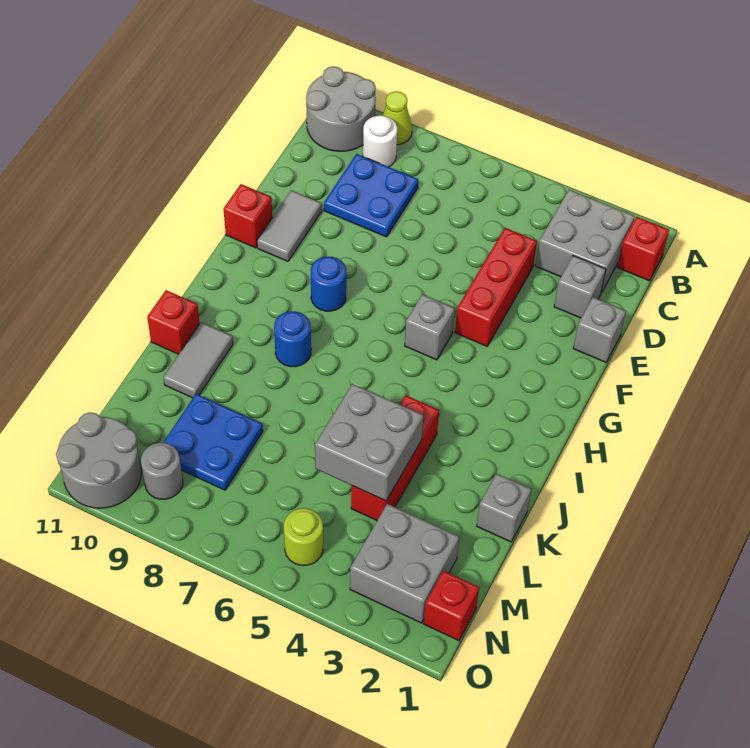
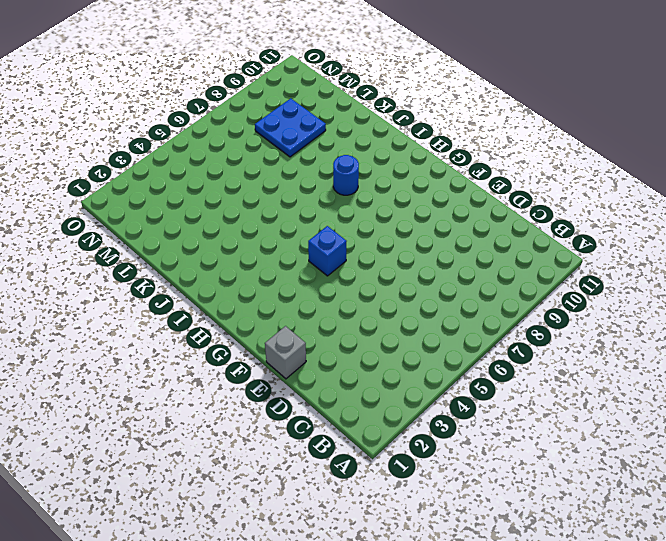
blue brick G5 level 1 -> grey brick G5 level 1
none -> lime cone A9 level 1
none -> grey round brick A10:B11 level 1
none -> red brick B1 level 1

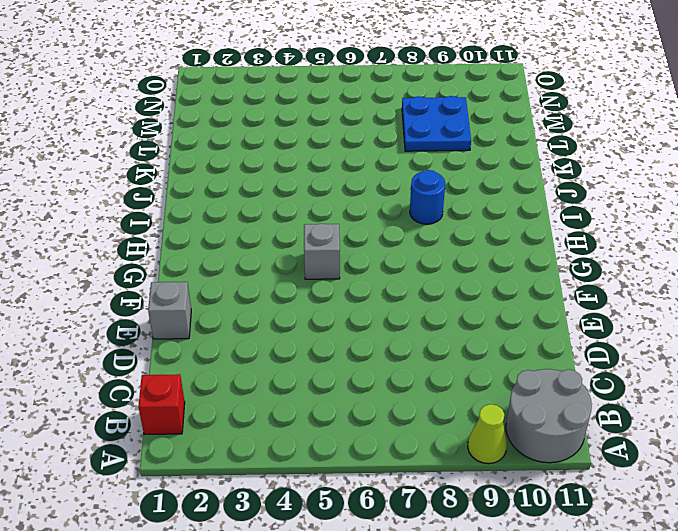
none -> grey brick B2:C3 level 1
none -> white round brick B9 level 1
none -> blue plate C8:D9 level 1

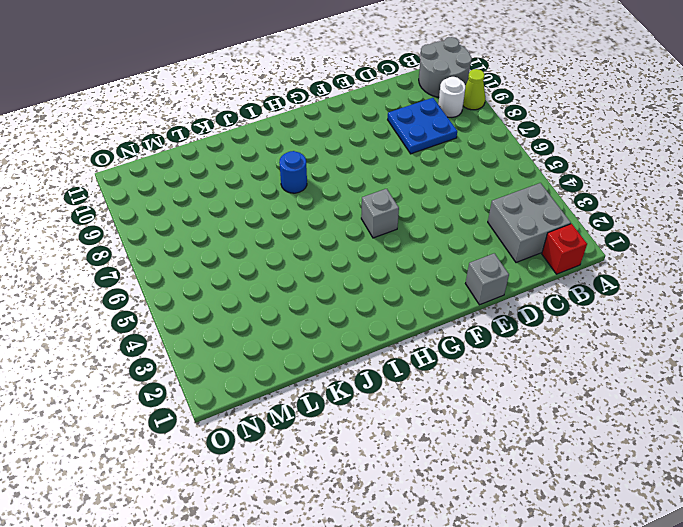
none -> grey brick D2 level 1
none -> red brick D4:F4 level 1
none -> grey tile E10:F10 level 1

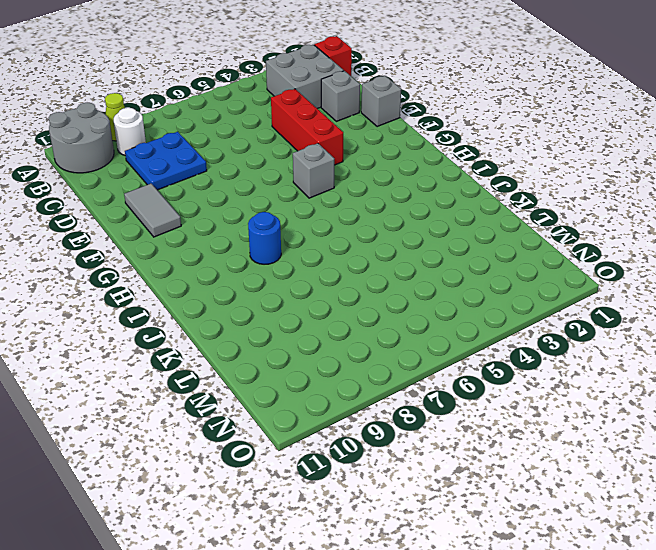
none -> red brick F11 level 1
none -> blue round brick G8 level 1
none -> red brick J4:L4 level 1

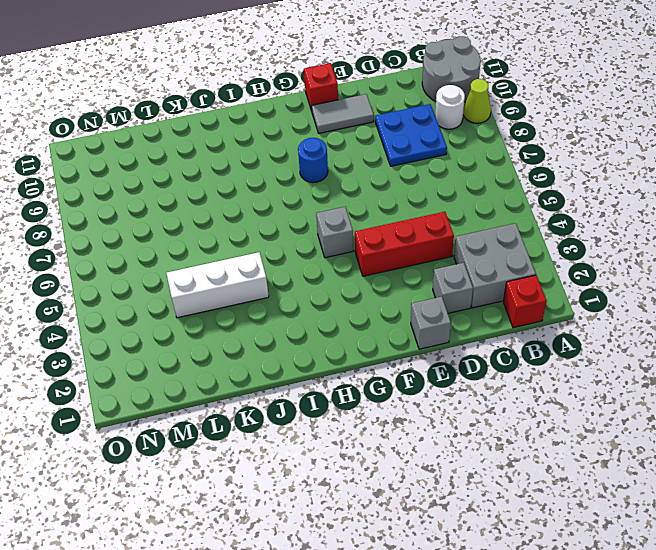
white brick J4:L4 level 1 -> red brick J4:L4 level 1
none -> blue round brick I8 level 1
none -> grey tile J10:K10 level 1
none -> red brick J11 level 1

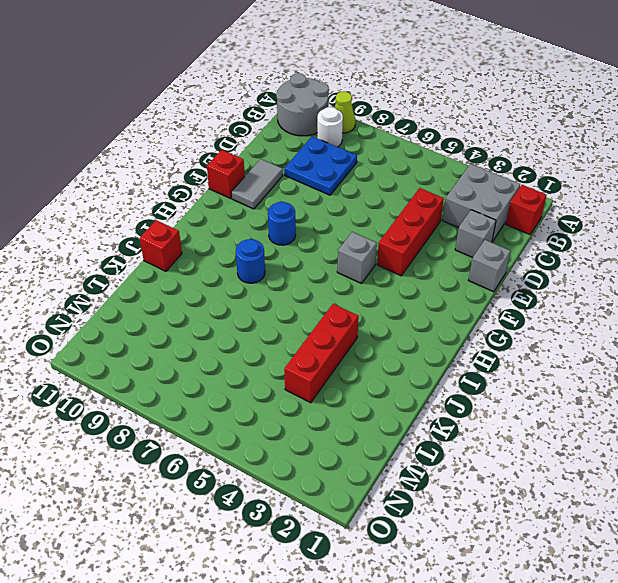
none -> grey tile J10:K10 level 1
none -> grey brick K1 level 1
none -> blue plate L8:M9 level 1

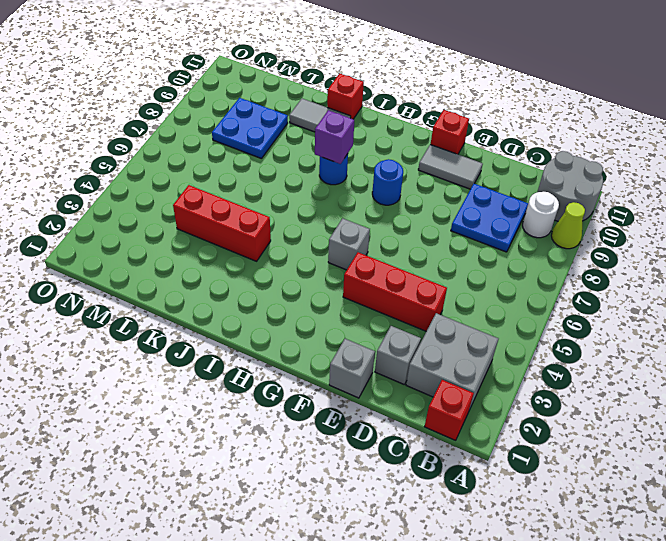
purple brick I8 level 2 -> none
none -> grey brick K1 level 1
none -> grey brick M2:N3 level 1
none -> red brick N1 level 1

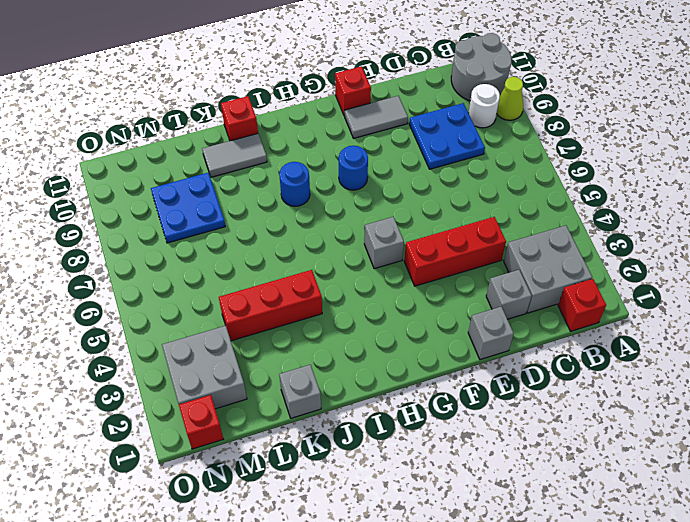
none -> lime round brick N5 level 1
none -> grey round brick N9 level 1
none -> grey round brick N10:O11 level 1

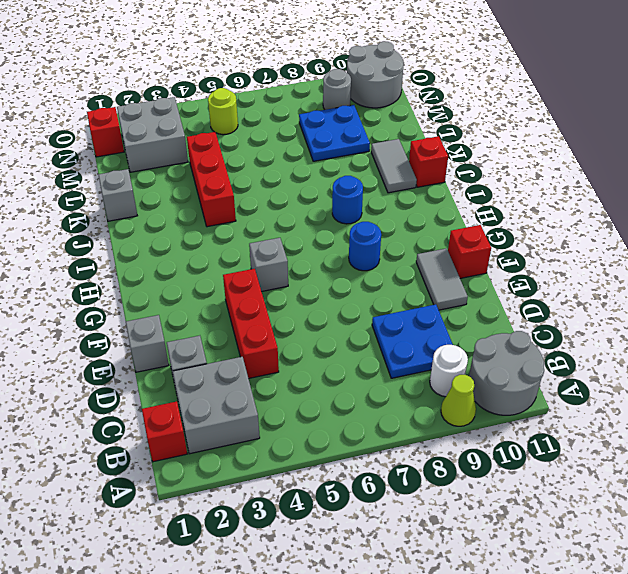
none -> grey brick K4:L5 level 2

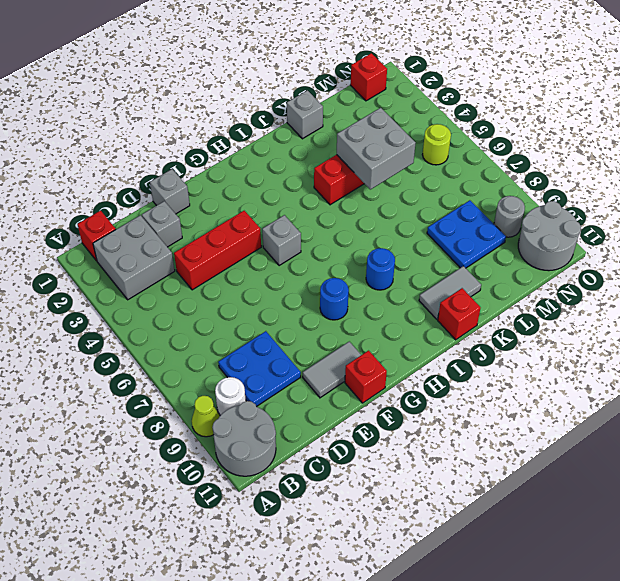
none -> grey brick M2:N3 level 1

